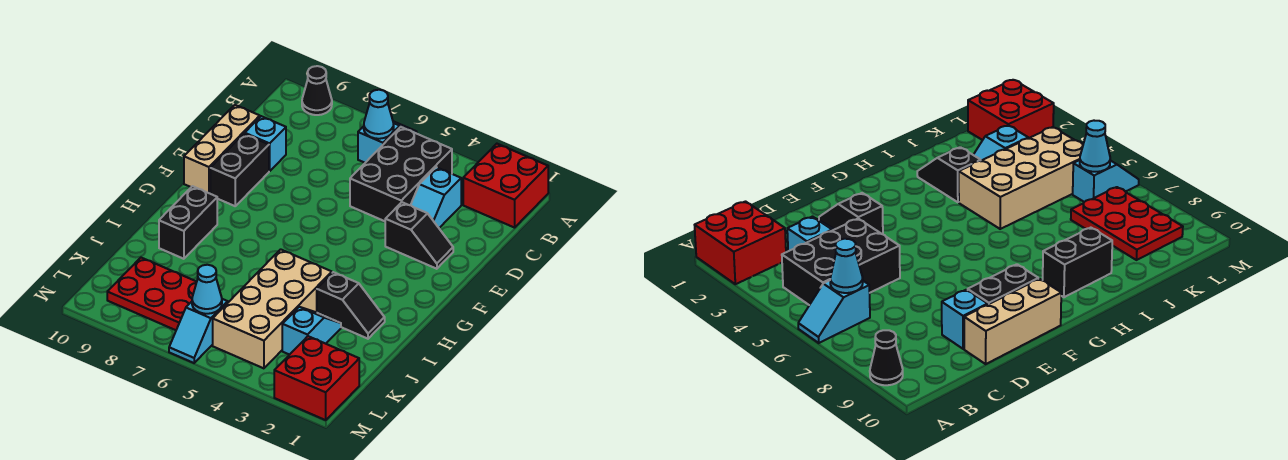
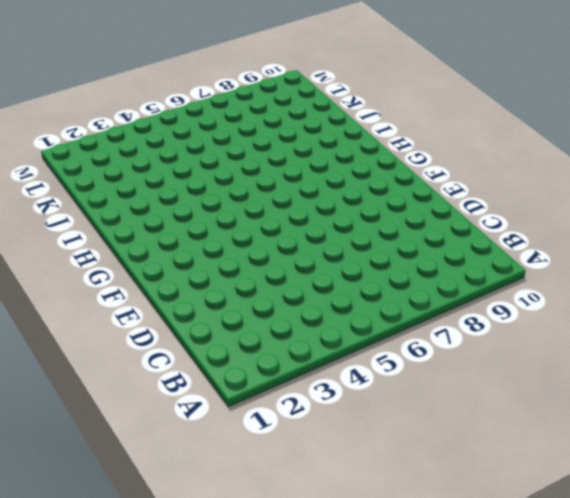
none -> red brick A1:B2 level 1
none -> cyan slope A6:B6 level 1 top B
none -> black cone A9 level 1

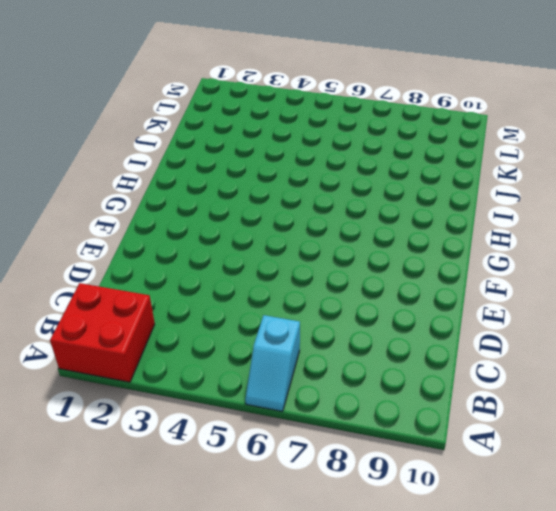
none -> black cone A9 level 1
none -> black brick B4:D5 level 1
none -> cyan slope C3:D3 level 1 top C

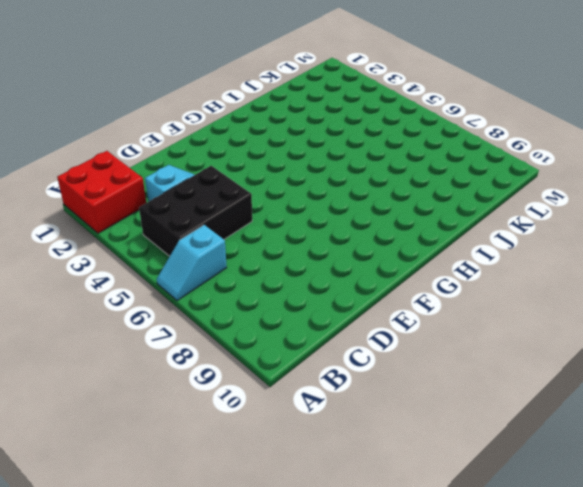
none -> black cone A9 level 1
none -> cyan brick D9 level 1
none -> tan brick D10:F10 level 1

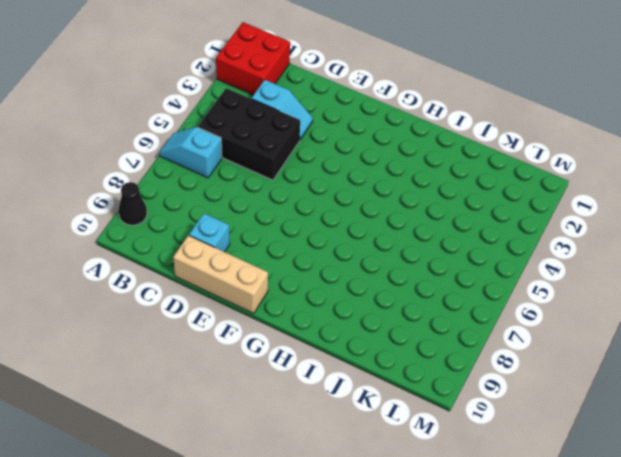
none -> black slope E2:E3 level 1 top 3
none -> black brick E9:F9 level 1
none -> black brick H9:I9 level 1

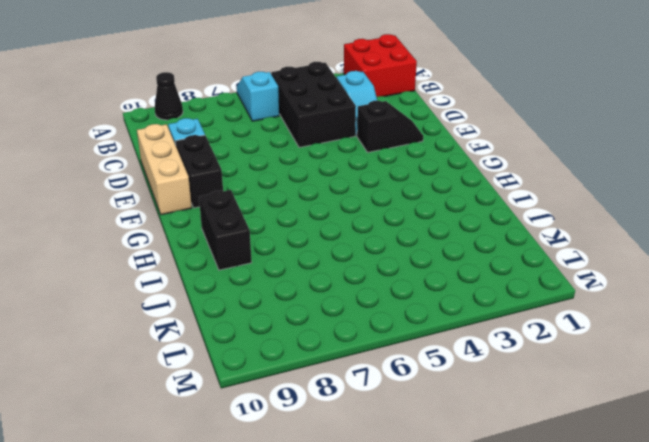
none -> black slope I2:I3 level 1 top 3
none -> tan brick I4:L5 level 1
none -> cyan slope J3:K3 level 1 top K

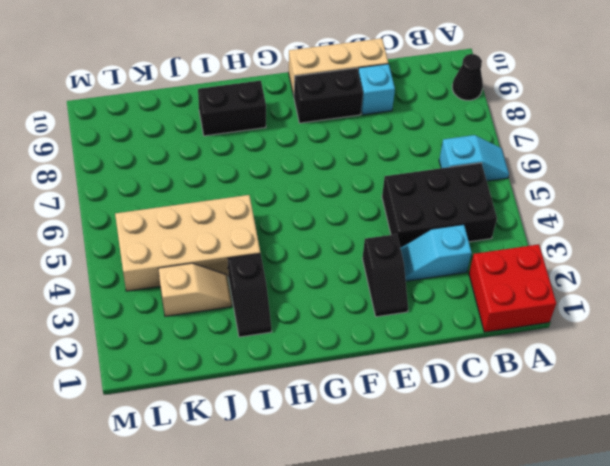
tan slope J3:K3 level 1 top K -> cyan slope J3:K3 level 1 top K
none -> red plate K7:L9 level 1
none -> red brick L1:M2 level 1
none -> cyan slope L6:M6 level 1 top L

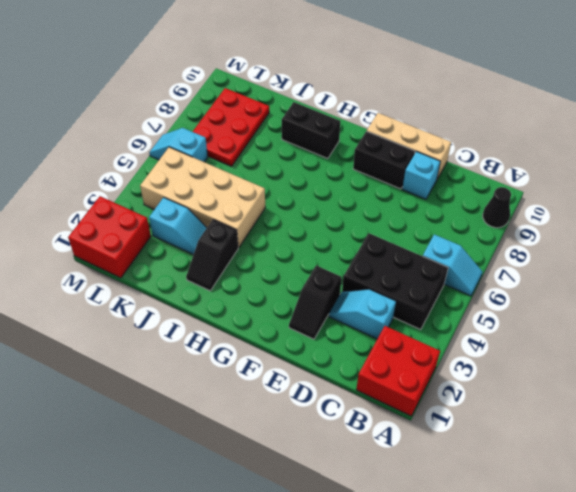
none -> cyan cone B6 level 2
none -> cyan cone L6 level 2

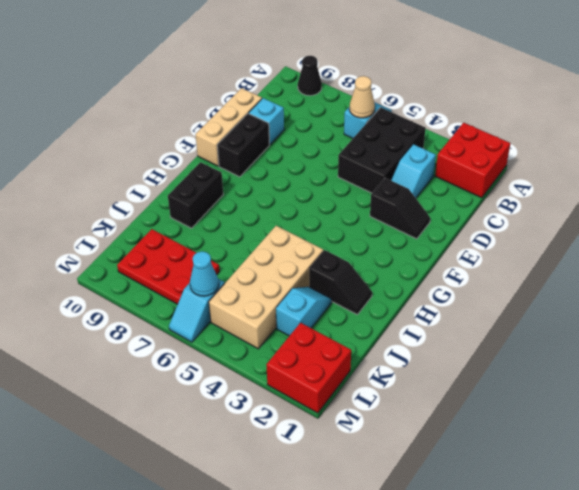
tan cone B6 level 2 -> cyan cone B6 level 2

